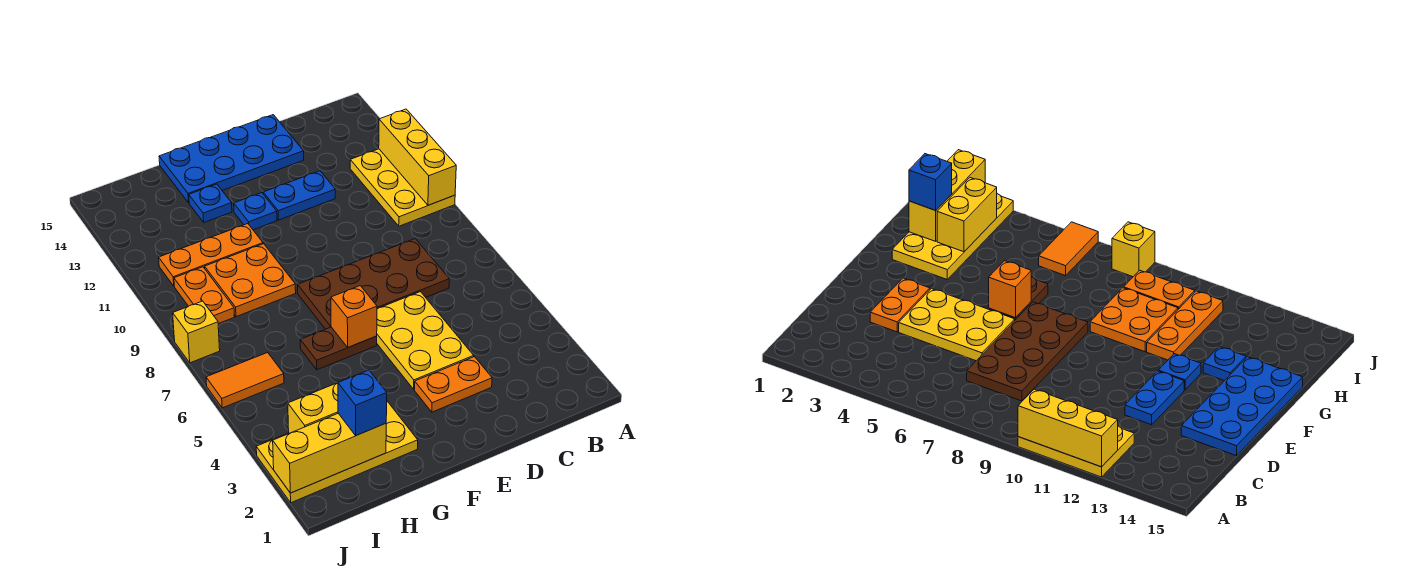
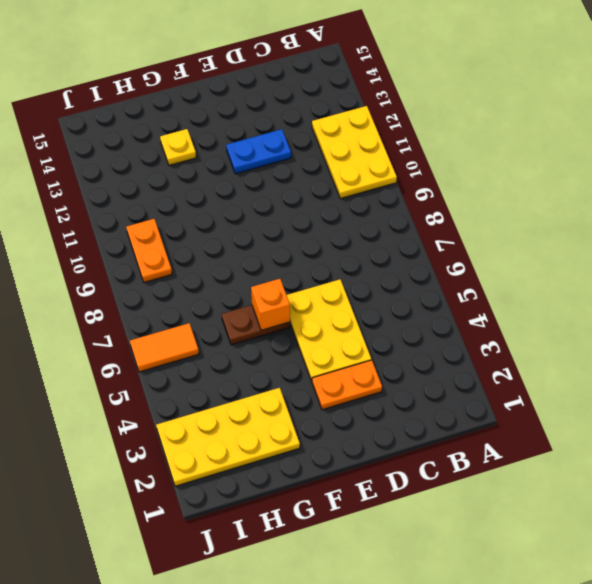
yellow plate G13 level 1 -> blue plate G13 level 1
none -> brown plate C7:F8 level 1
none -> blue plate D14:G15 level 1
none -> blue plate F12 level 1

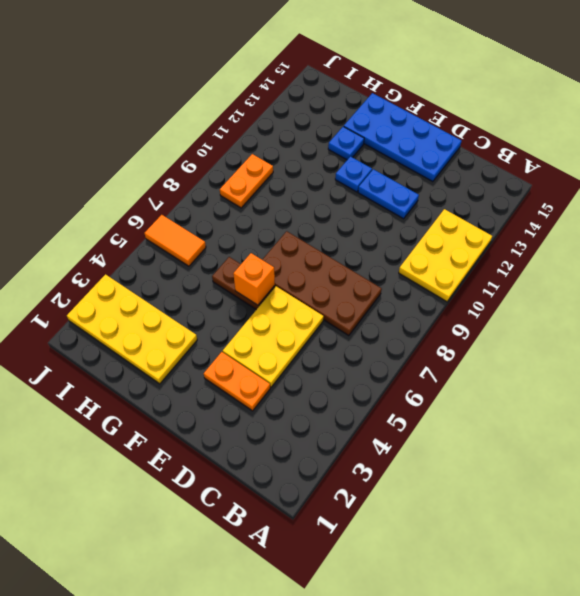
none -> orange plate G9:H10 level 1
none -> orange plate G11:I11 level 1
none -> yellow brick J8 level 1

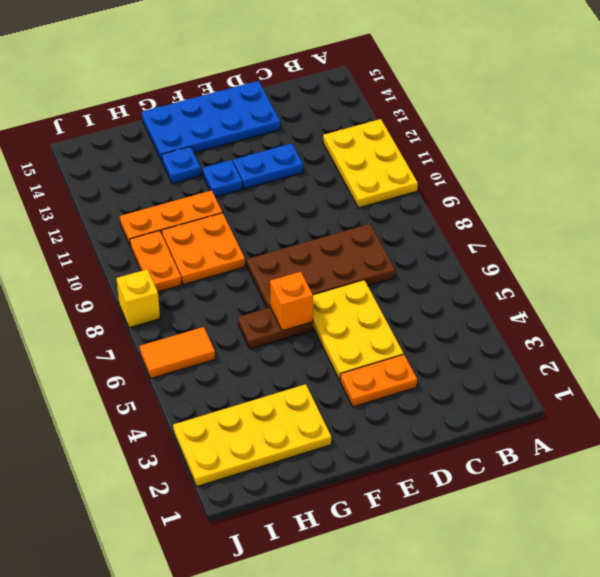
none -> yellow brick A10:A12 level 2
none -> yellow brick H2:J2 level 2
none -> yellow brick H3:I3 level 2

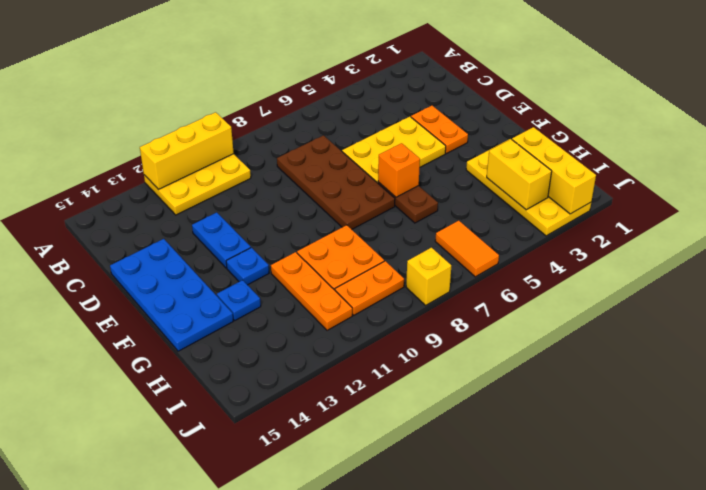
none -> blue brick H2 level 3

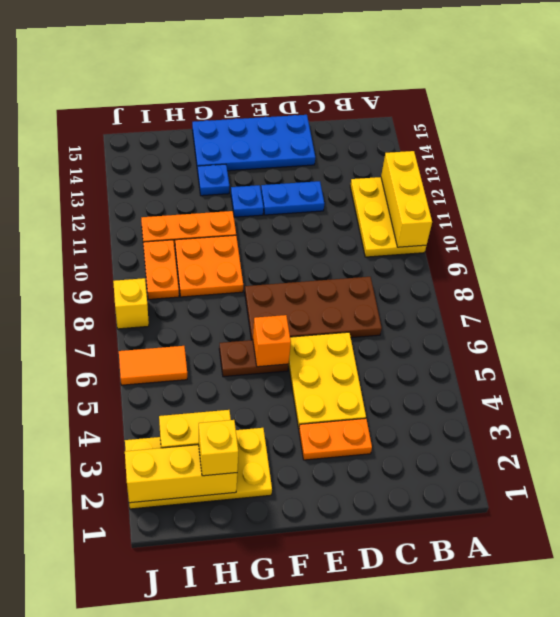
yellow brick H2 level 3 -> blue brick H2 level 3

